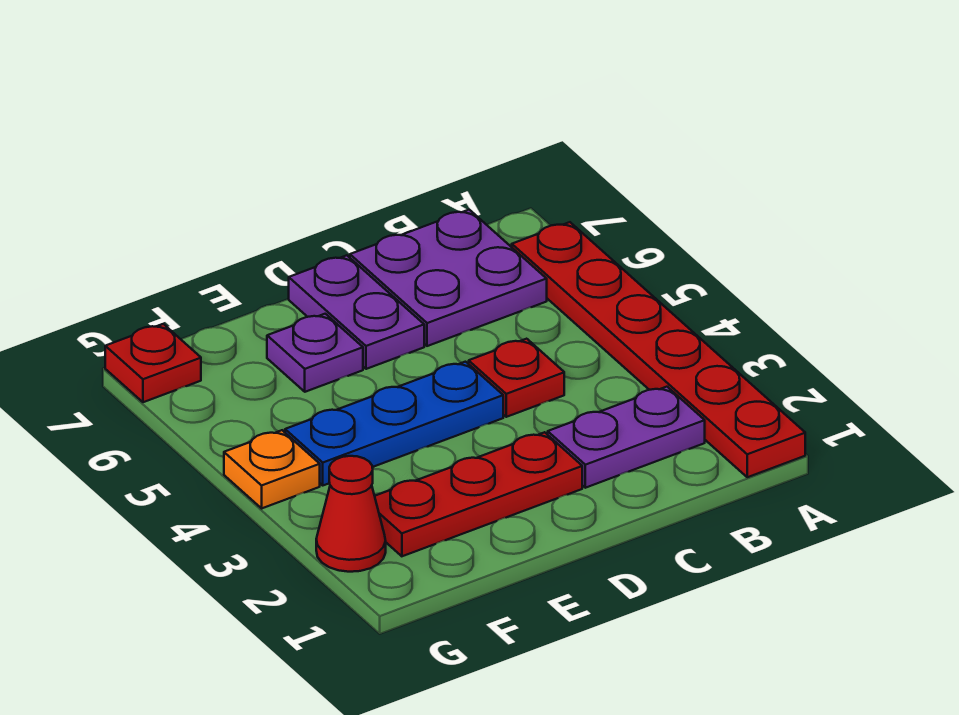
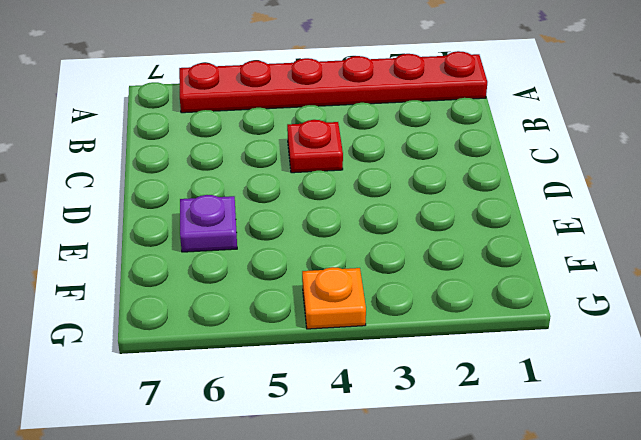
none -> purple plate B2:C2 level 1
none -> purple plate B6:C7 level 1

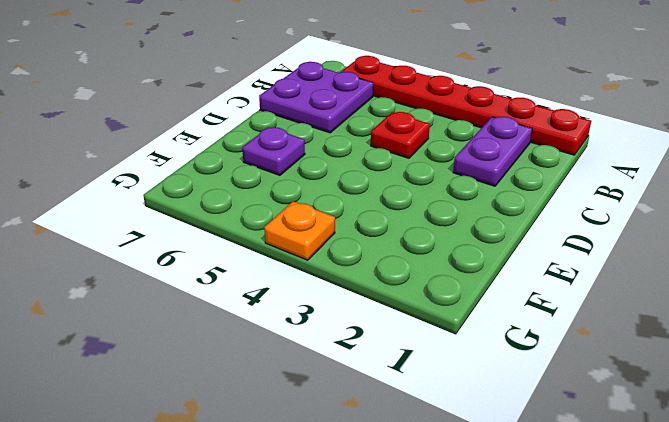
none -> red plate D2:F2 level 1
none -> blue plate D4:F4 level 1

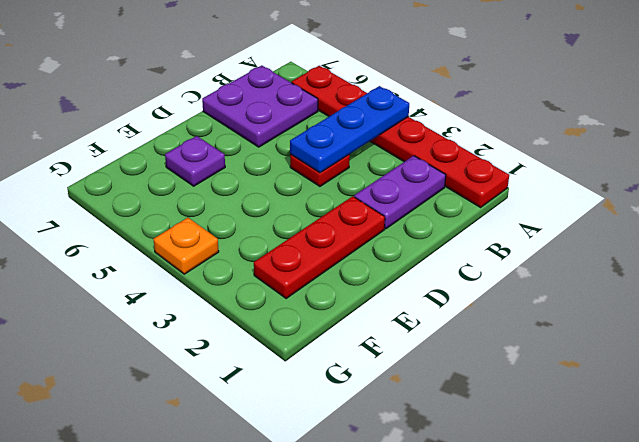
blue plate A4:C4 level 2 -> blue plate D4:F4 level 1
none -> purple plate D6:D7 level 1
none -> red cone G2 level 1

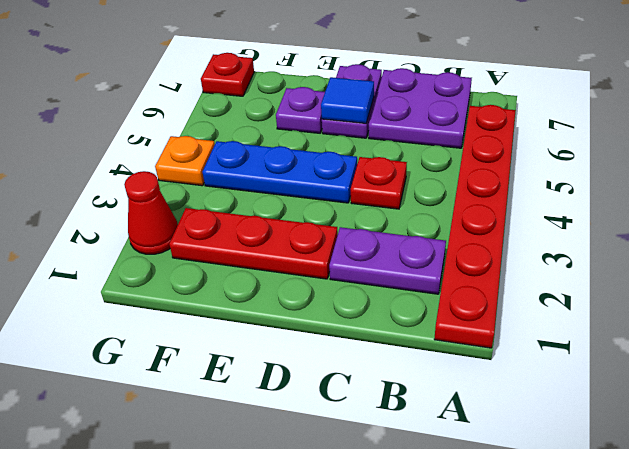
blue tile D6 level 2 -> none

